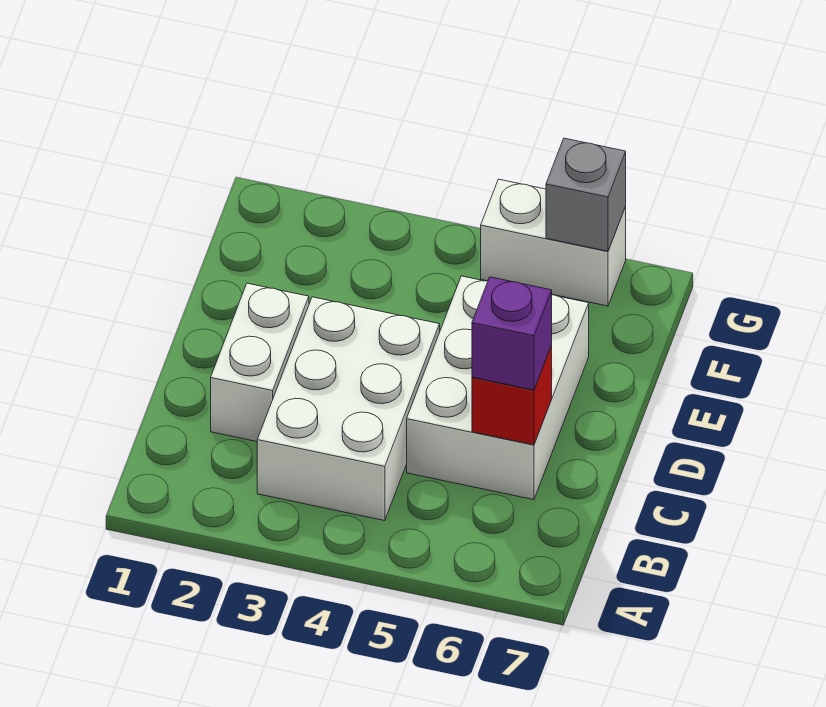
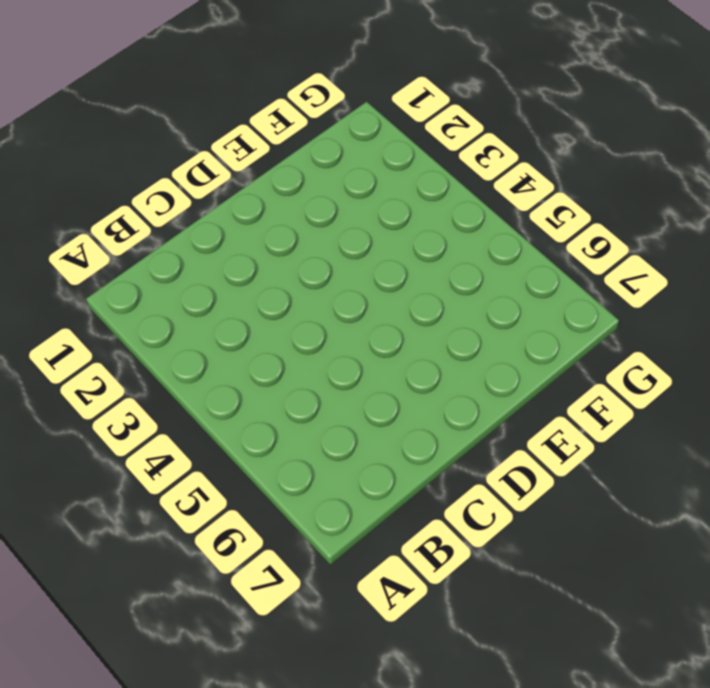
none -> white brick B3:D4 level 1
none -> white brick C2:D2 level 1

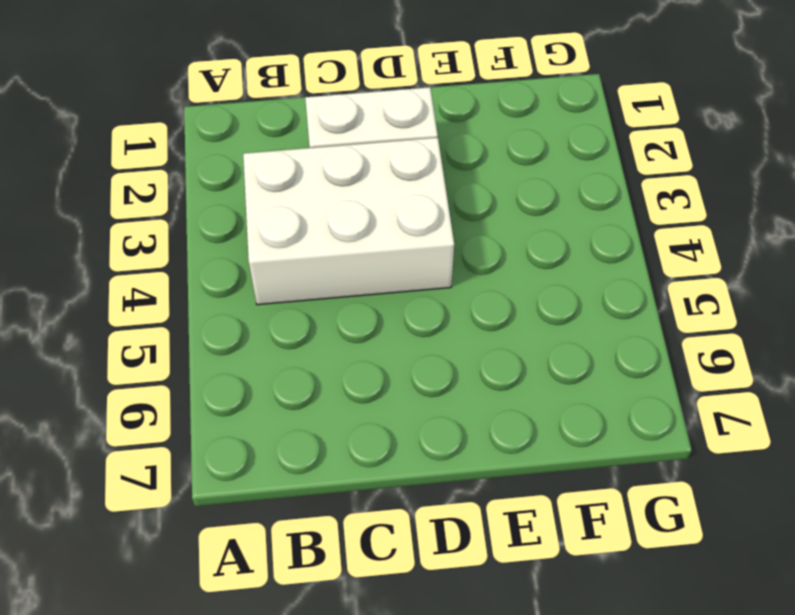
none -> white brick C5:E6 level 1
none -> white brick G5:G6 level 1

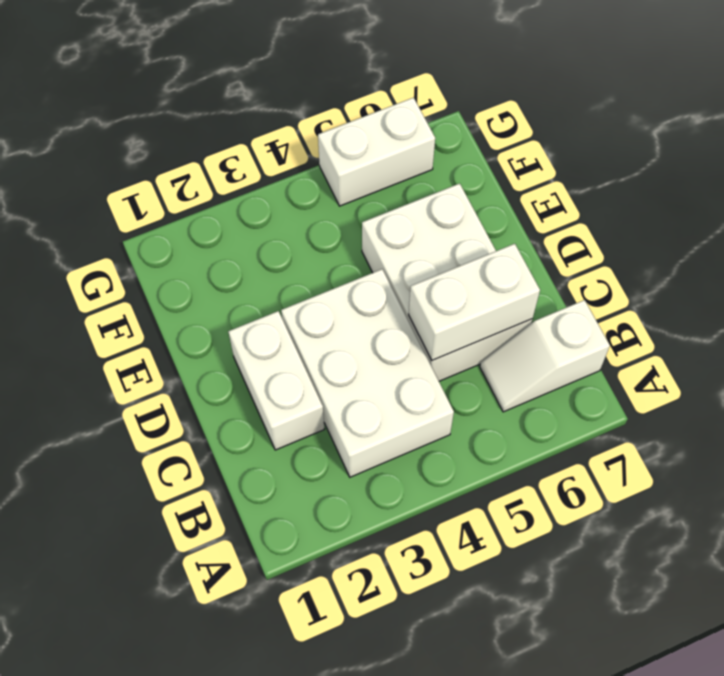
white slope B6:B7 level 1 top 7 -> none
white brick C5:C6 level 2 -> red brick C6 level 2
none -> grey brick G6 level 2
none -> purple brick C6 level 3

